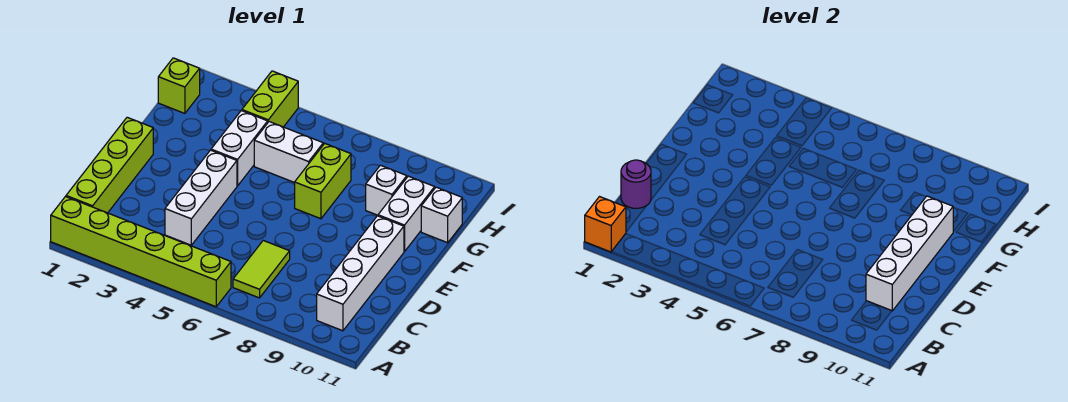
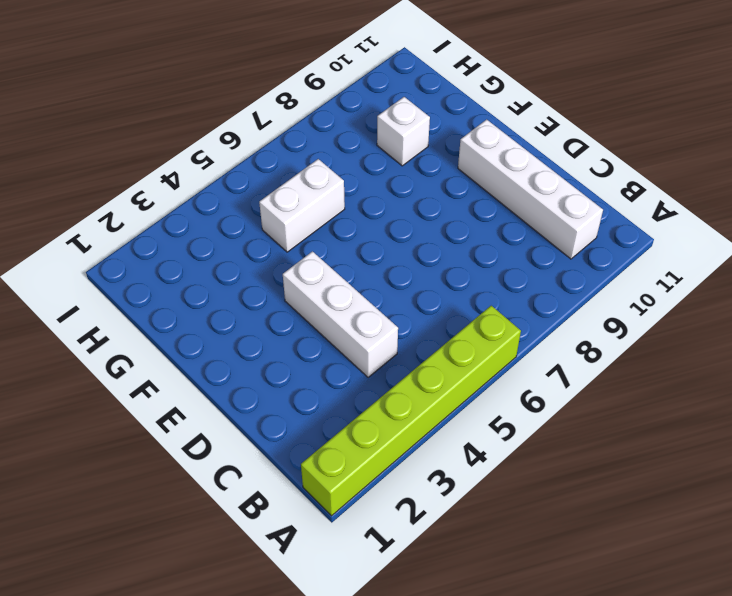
none -> lime brick B1:E1 level 1
none -> lime tile B7:C7 level 1
none -> white brick F4:G4 level 1

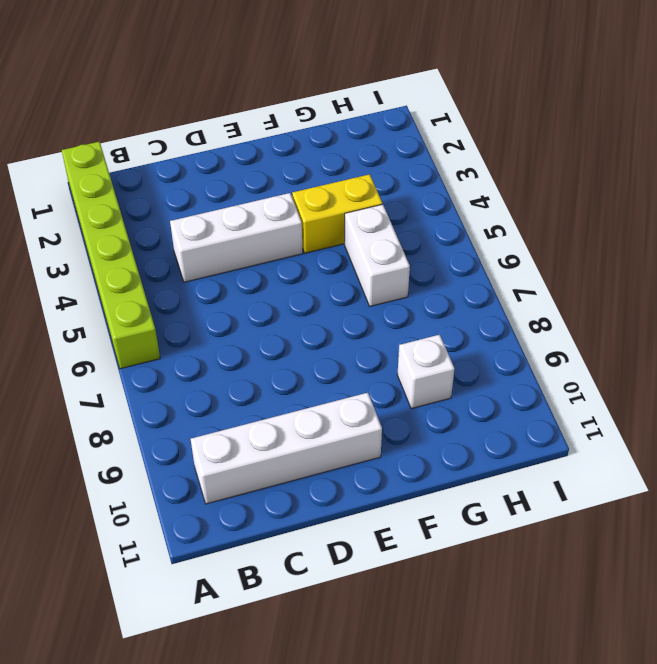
yellow brick F4:G4 level 1 -> white brick F4:G4 level 1
none -> lime brick B1:E1 level 1
none -> lime tile B7:C7 level 1
none -> lime brick F7:G7 level 1

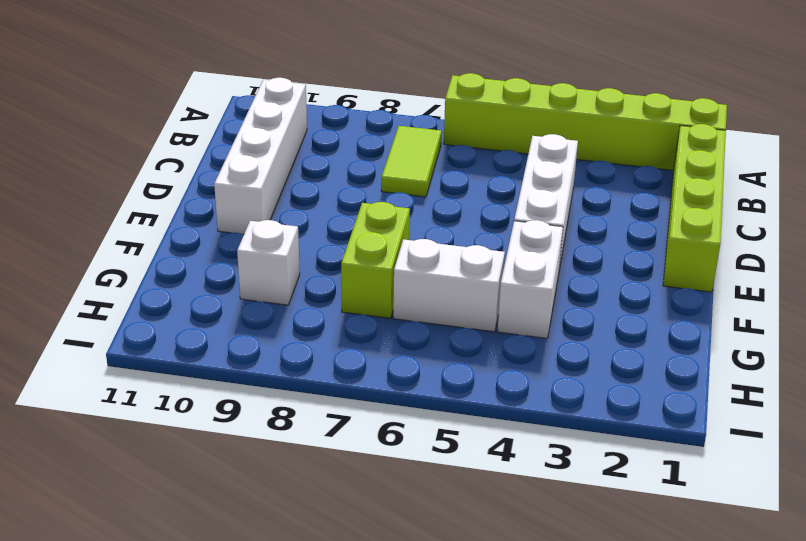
none -> white brick F10:G10 level 1
none -> white brick G11 level 1
none -> lime brick H1 level 1

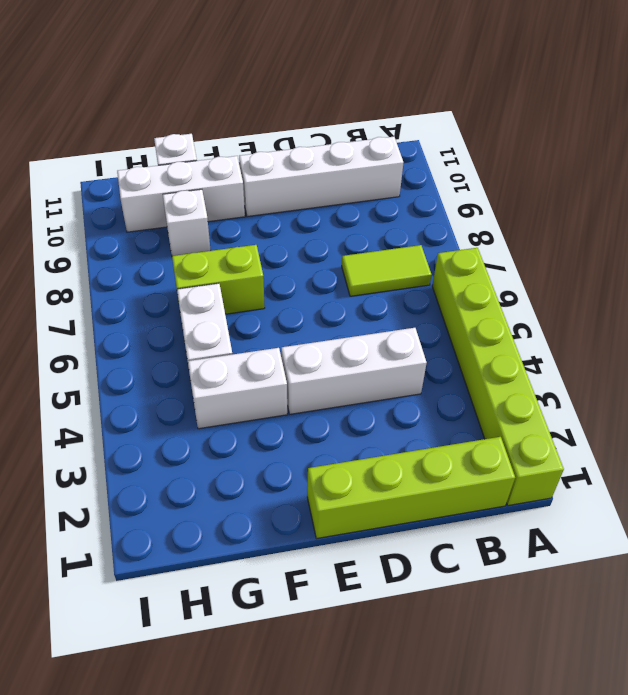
white brick F10:H10 level 1 -> white brick F10:G10 level 1
none -> lime brick H1 level 1
none -> lime brick H4:I4 level 1
none -> orange brick A1 level 2

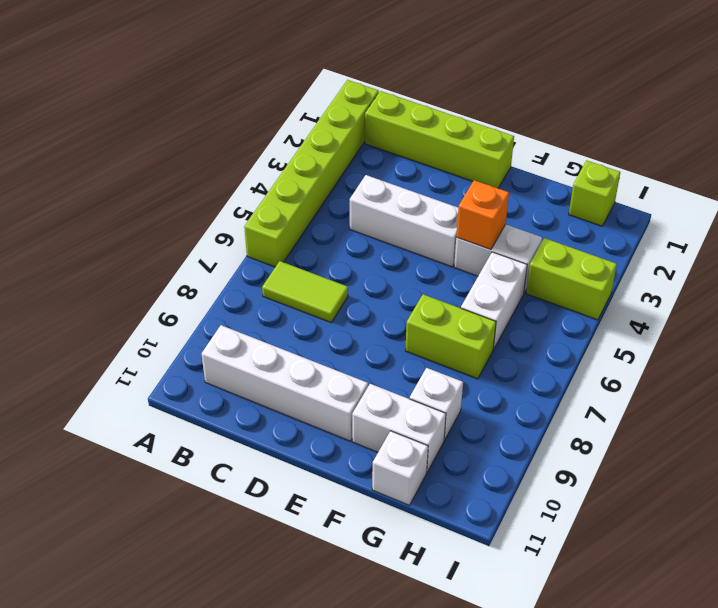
orange brick F4 level 2 -> orange brick A1 level 2
none -> purple round brick C1 level 2
none -> white brick C10:F10 level 2

